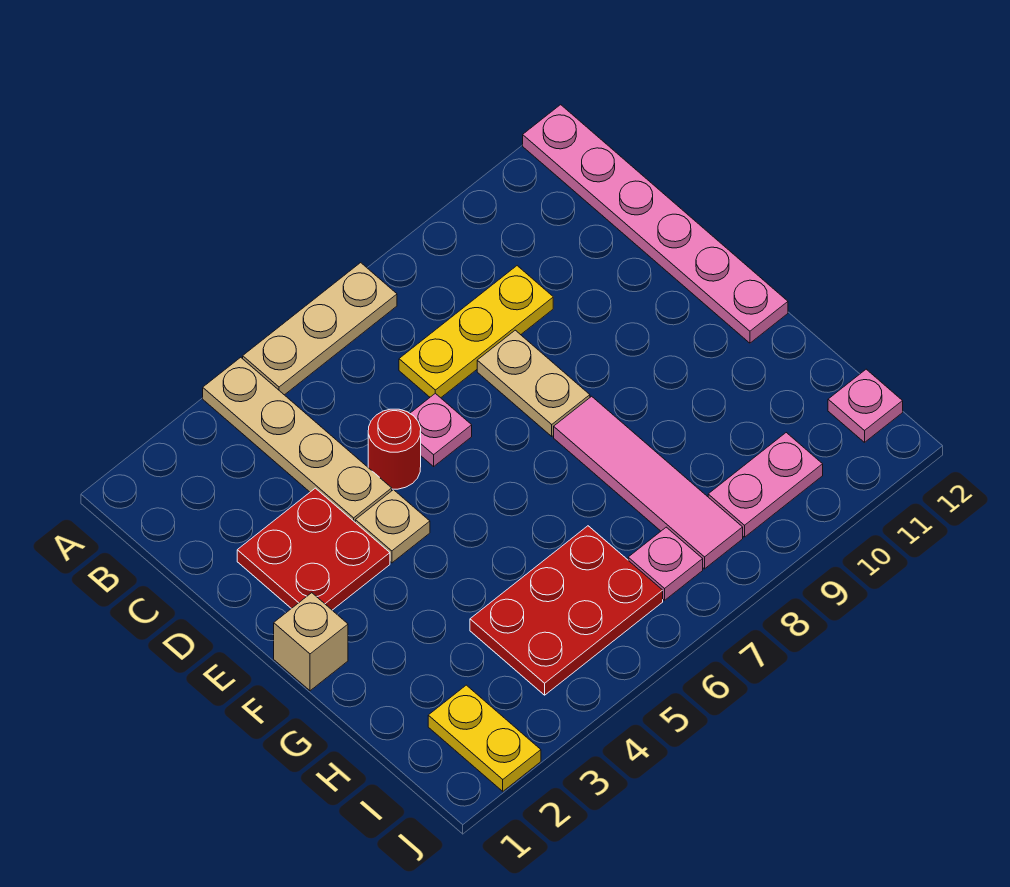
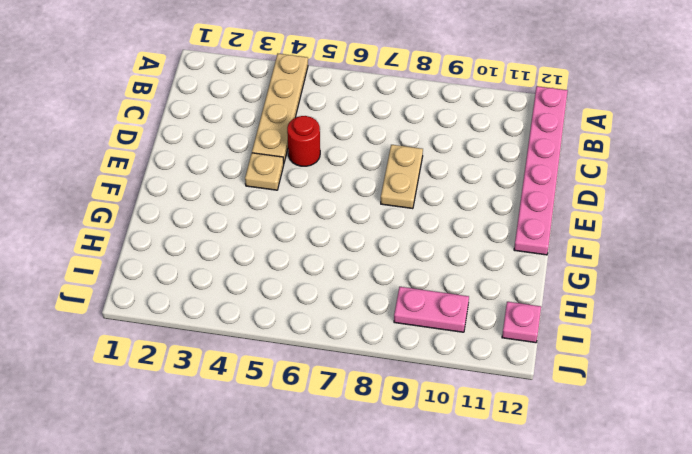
none -> tan plate A5:A7 level 1
none -> yellow plate C7:C9 level 1
none -> red plate D2:E3 level 1

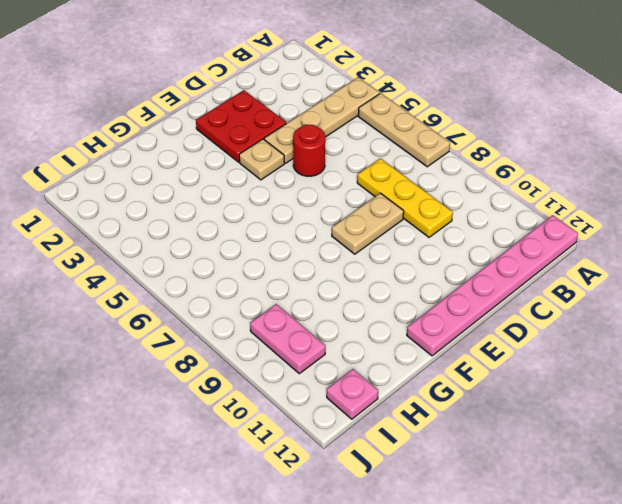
none -> pink plate D6 level 1
none -> tan brick F1 level 1
none -> pink tile F8:I8 level 1

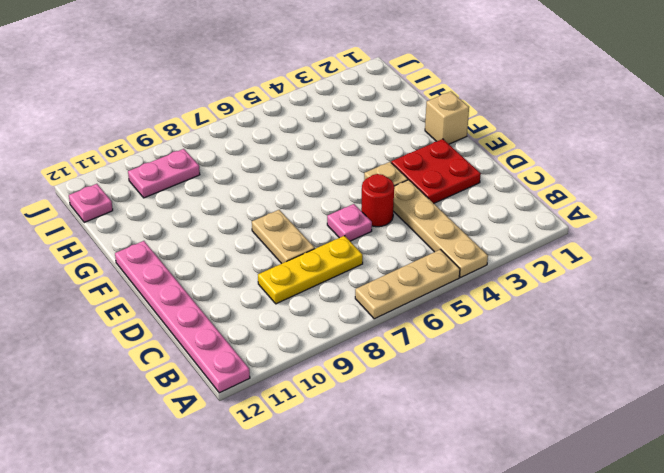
none -> pink tile F8:I8 level 1
none -> red plate H4:I6 level 1
none -> yellow plate I2:J2 level 1

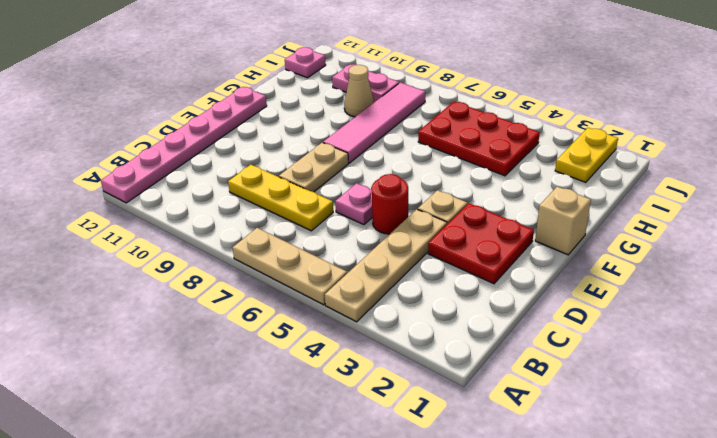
tan cone H9 level 1 -> none
none -> pink plate I7 level 1

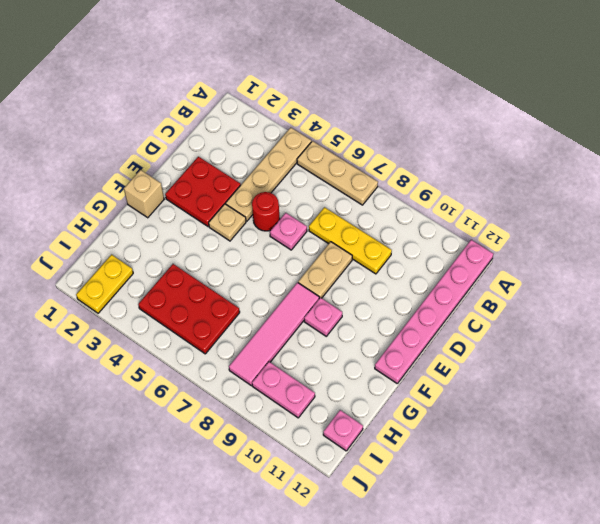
pink plate F9 level 1 -> pink plate I7 level 1

